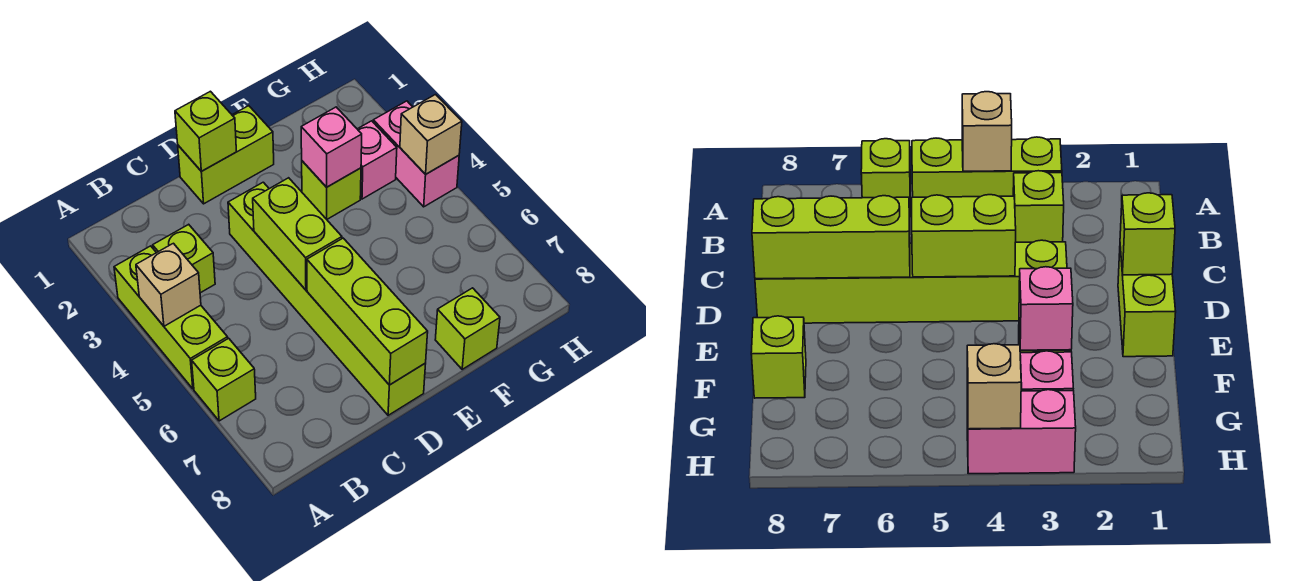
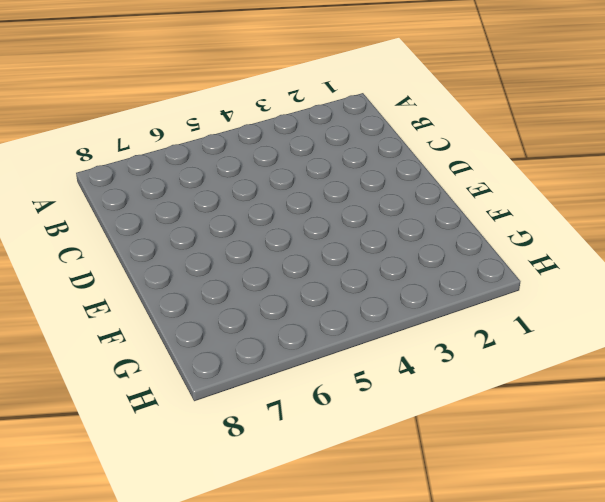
none -> lime brick A3:A5 level 1
none -> lime brick A6 level 1
none -> lime brick B3 level 1

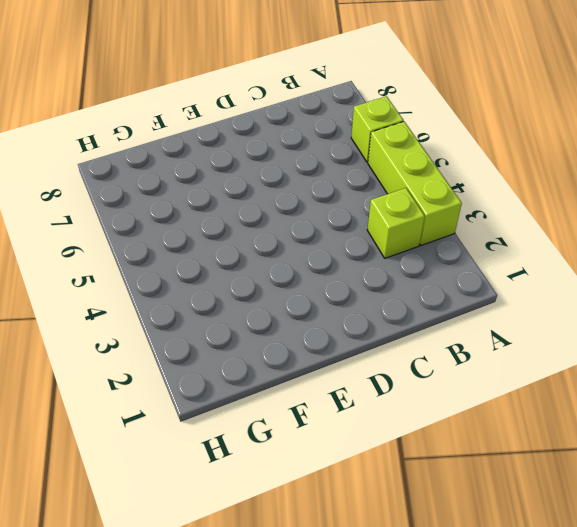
none -> lime brick D1:E1 level 1
none -> lime brick D3:D8 level 1
none -> lime brick F3 level 1

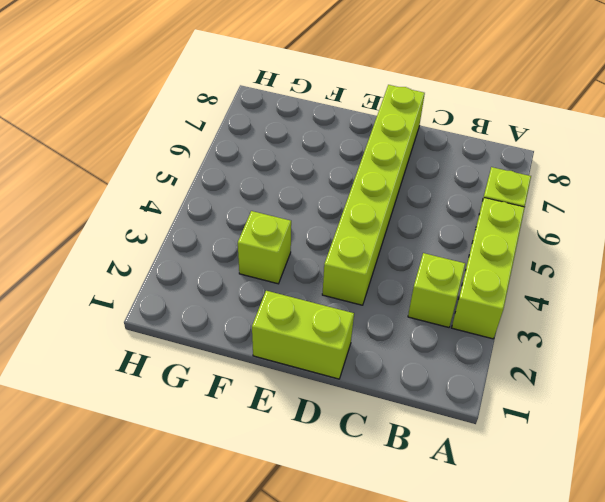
none -> lime brick F8 level 1
none -> pink brick G3 level 1
none -> pink brick H3:H4 level 1

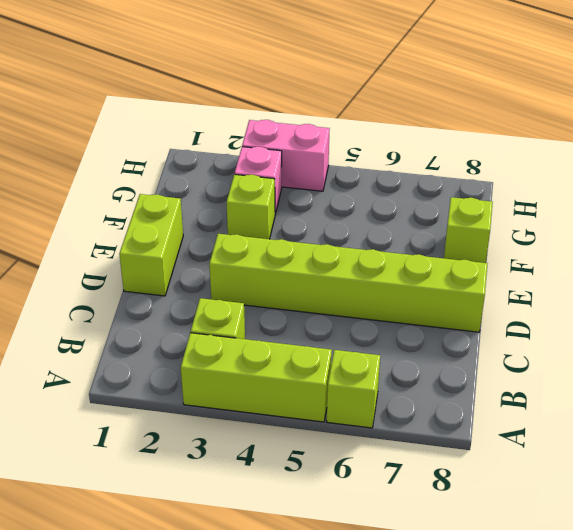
none -> tan brick A4 level 2
none -> lime brick D1 level 2
none -> lime brick D4:D5 level 2

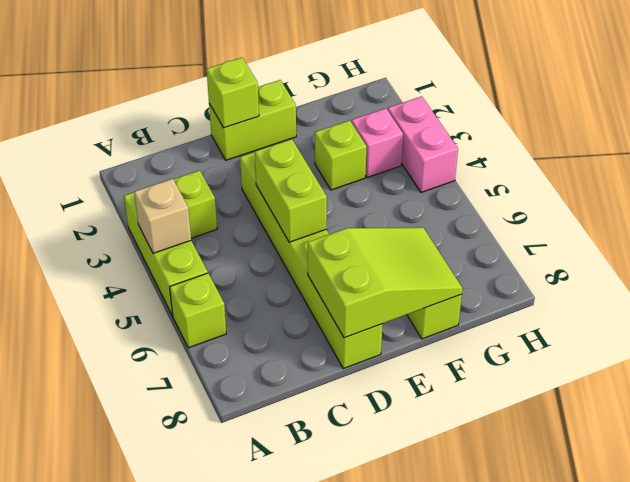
lime slope D7:F8 level 2 top D -> lime brick D6:D8 level 2
none -> pink brick F3 level 2
none -> tan brick H4 level 2

